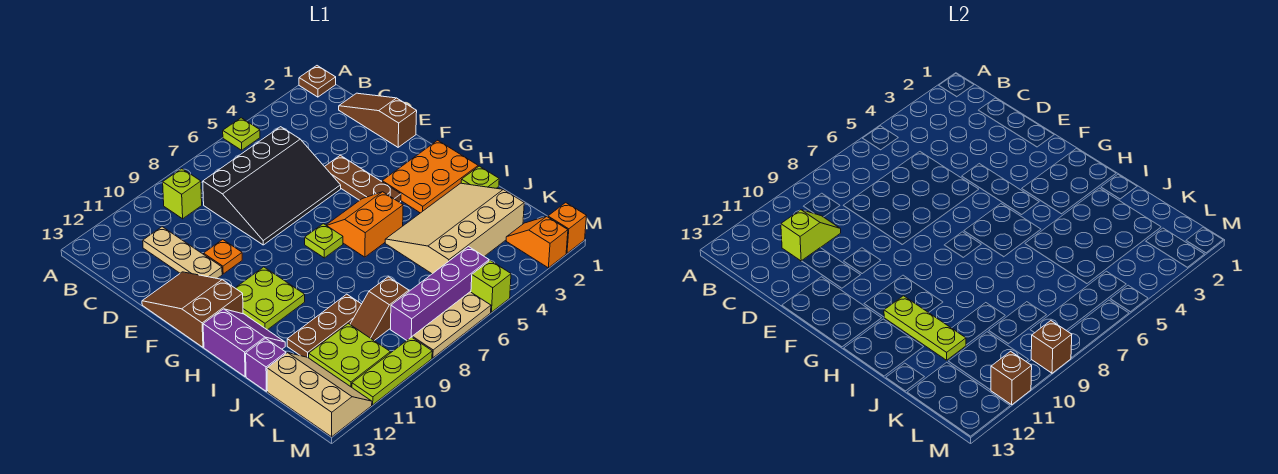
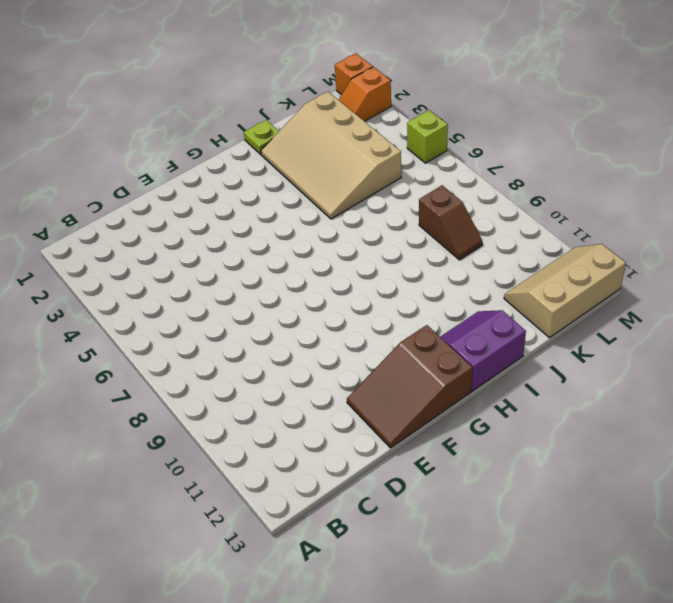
none -> brown plate A1 level 1
none -> lime plate A5 level 1
none -> lime brick B9 level 1
none -> brown slope C1:E1 level 1 top E

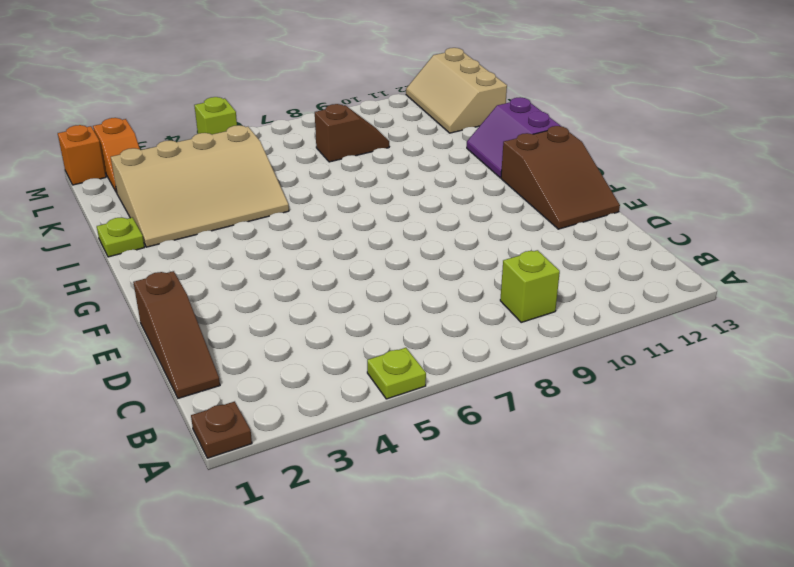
none -> black slope C5:E8 level 1 top C
none -> tan plate C11:E11 level 1
none -> brown plate E4:G4 level 1
none -> orange plate E10 level 1

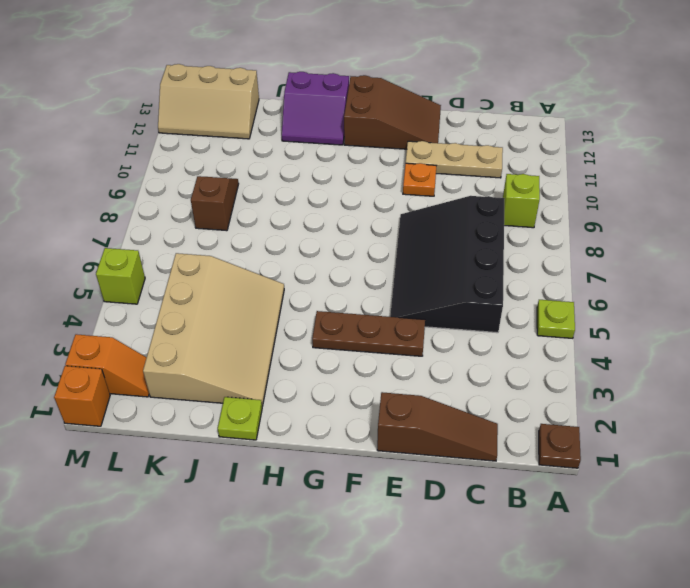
none -> orange plate G1:H3 level 1
none -> orange slope G5:H6 level 1 top H
none -> lime plate G7 level 1
none -> lime plate G10:H11 level 1

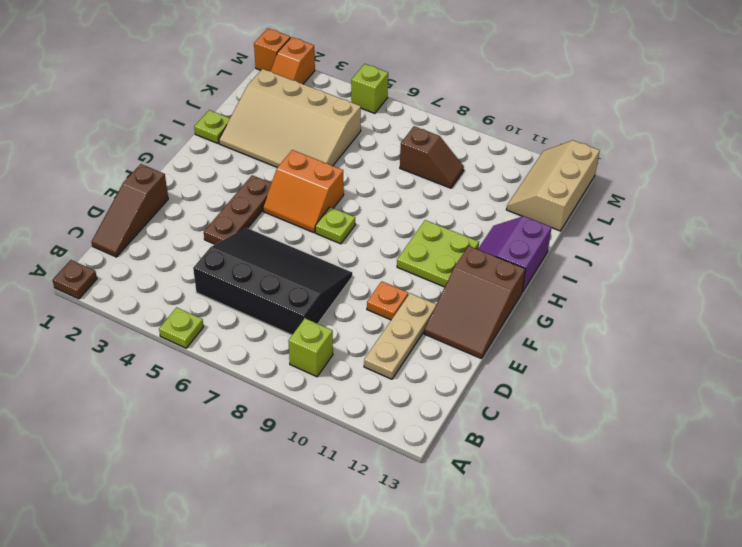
none -> orange plate G1:H3 level 1
none -> brown plate J9:J11 level 1
none -> purple brick J13 level 1
none -> lime plate K10:L11 level 1

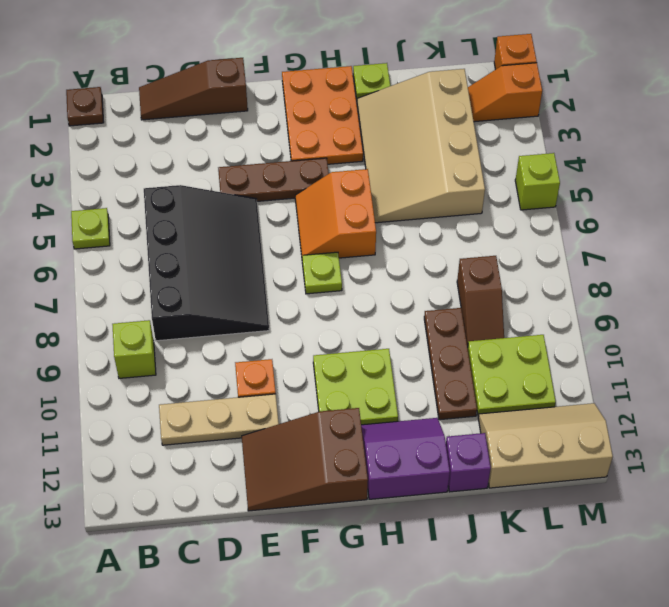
none -> purple brick L5:L8 level 1
none -> tan plate M6:M8 level 1
none -> lime plate M9:M11 level 1
none -> lime slope C10:C11 level 2 top 11

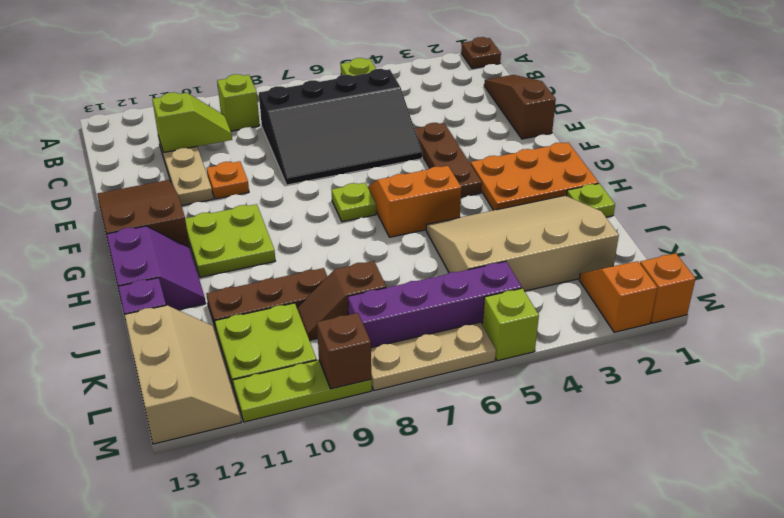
none -> lime plate H11:J11 level 2
none -> brown brick M11 level 2

